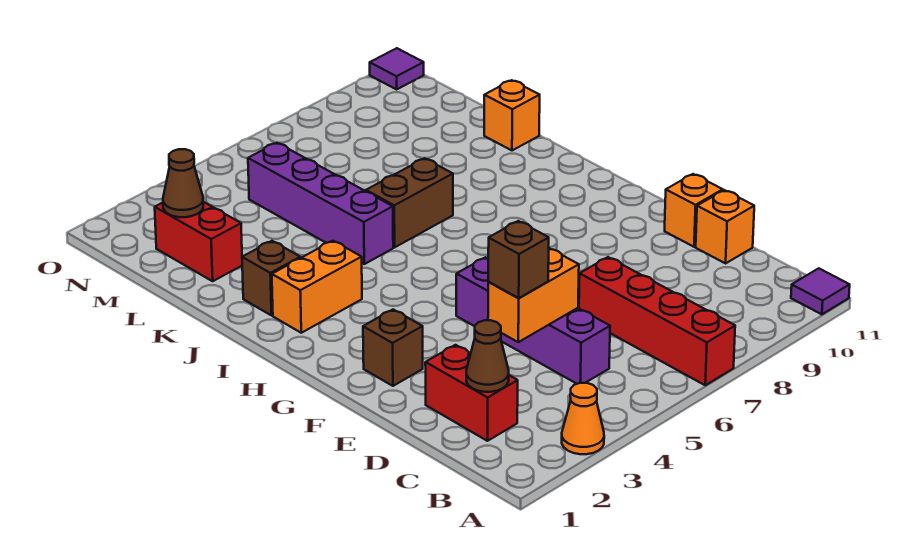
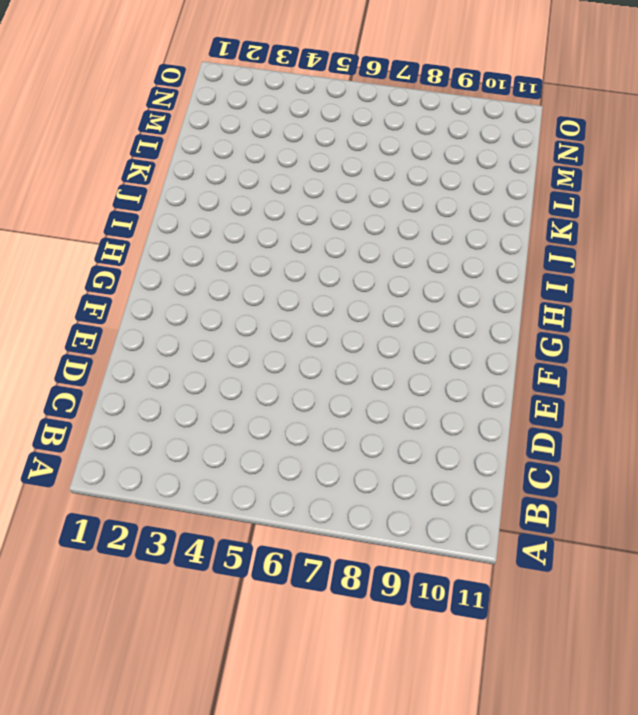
none -> orange cone A3 level 1
none -> red brick A7:D7 level 1
none -> purple tile A11 level 1

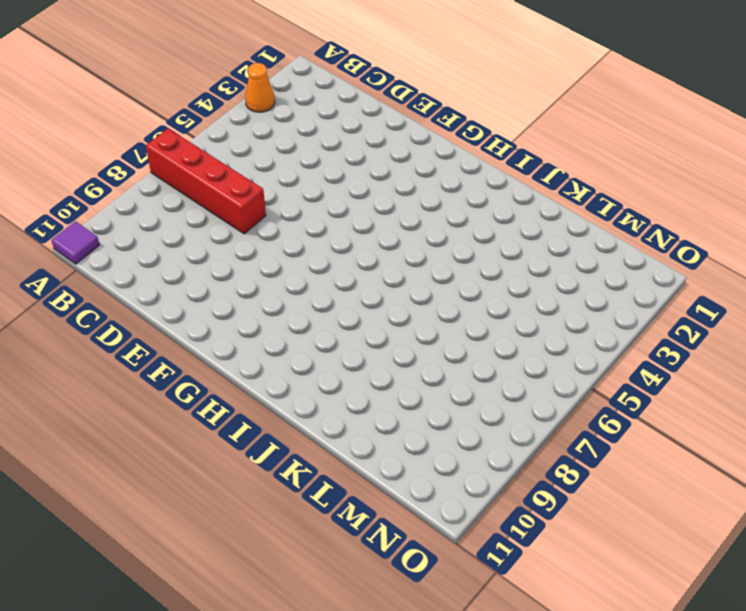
none -> red brick C2:D2 level 1
none -> purple brick C5:F5 level 1
none -> orange brick D11 level 1

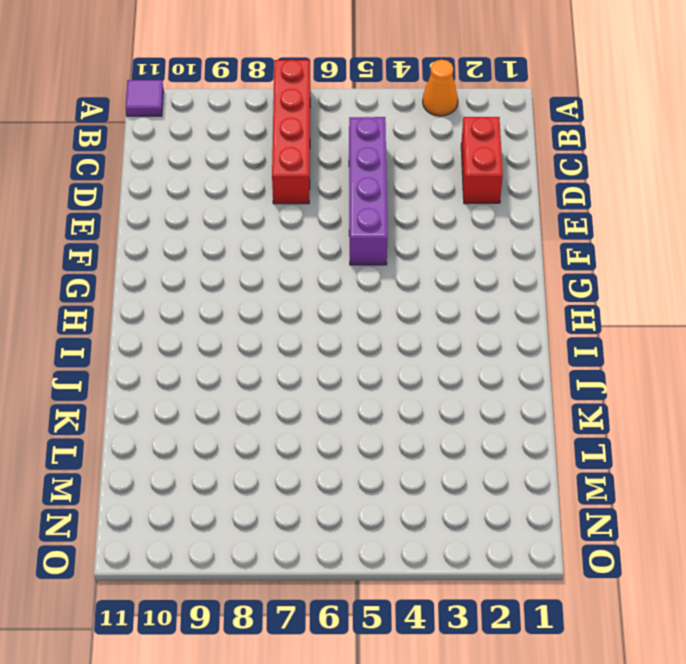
none -> orange brick D11 level 1
none -> orange brick E11 level 1
none -> brown brick F2 level 1

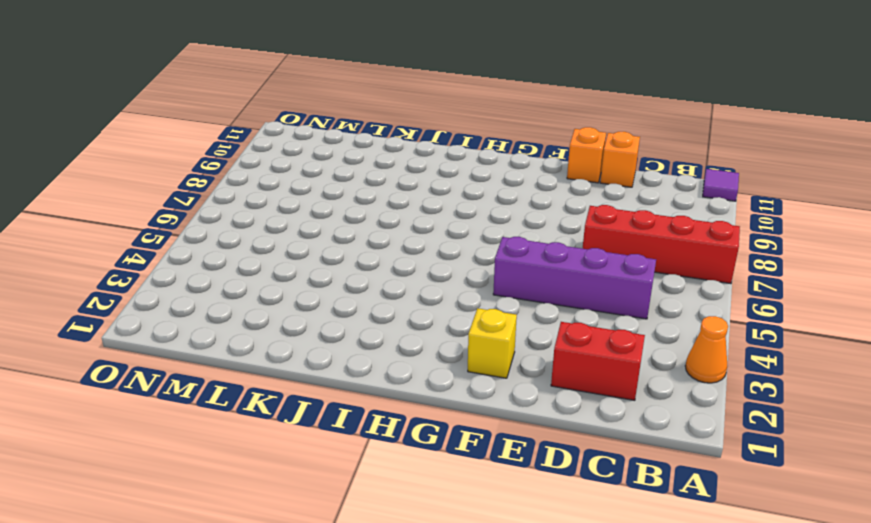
yellow brick F2 level 1 -> brown brick F2 level 1
none -> orange brick I2:I3 level 1
none -> brown brick J2 level 1
none -> purple brick J5:M5 level 1

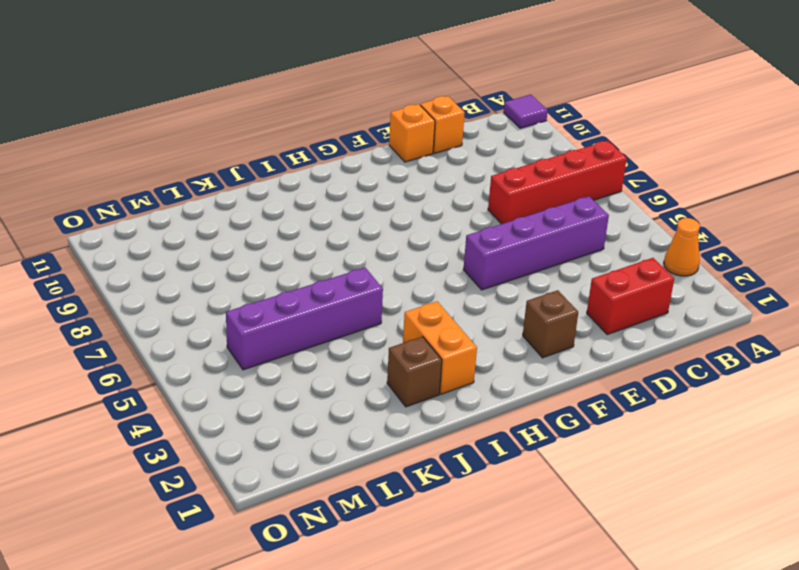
none -> brown brick J6:J7 level 1
none -> orange brick K11 level 1
none -> red brick L2:M2 level 1

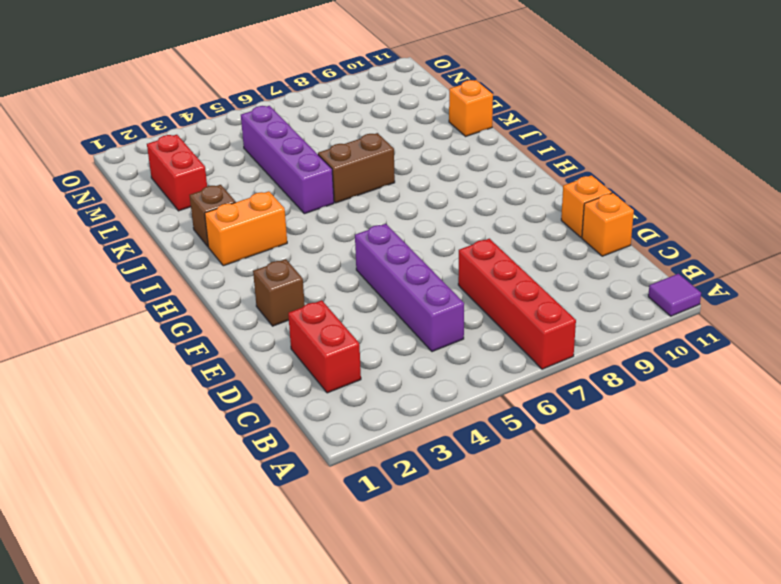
none -> orange cone A3 level 1
none -> purple tile O11 level 1
none -> brown cone C2 level 2

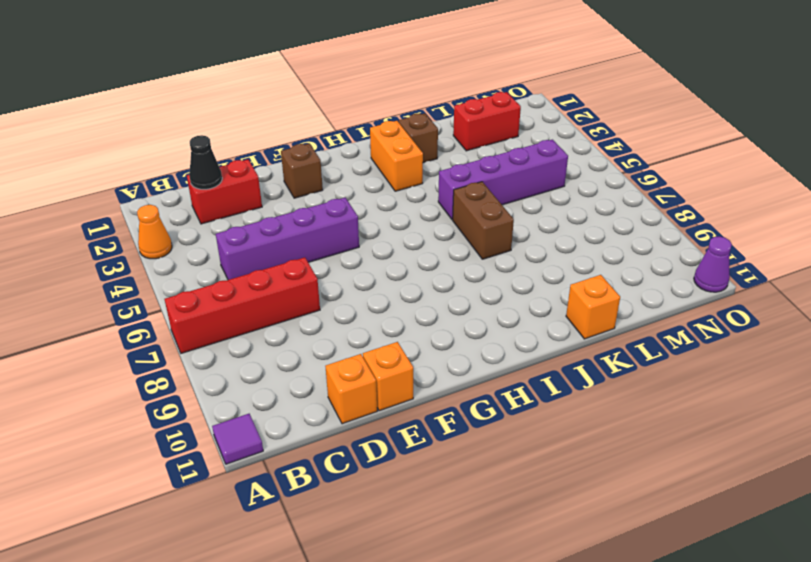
black cone C2 level 2 -> brown cone C2 level 2
purple cone O11 level 1 -> purple tile O11 level 1
none -> orange brick D4:D5 level 2
none -> brown cone M2 level 2
none -> brown brick D4 level 3

